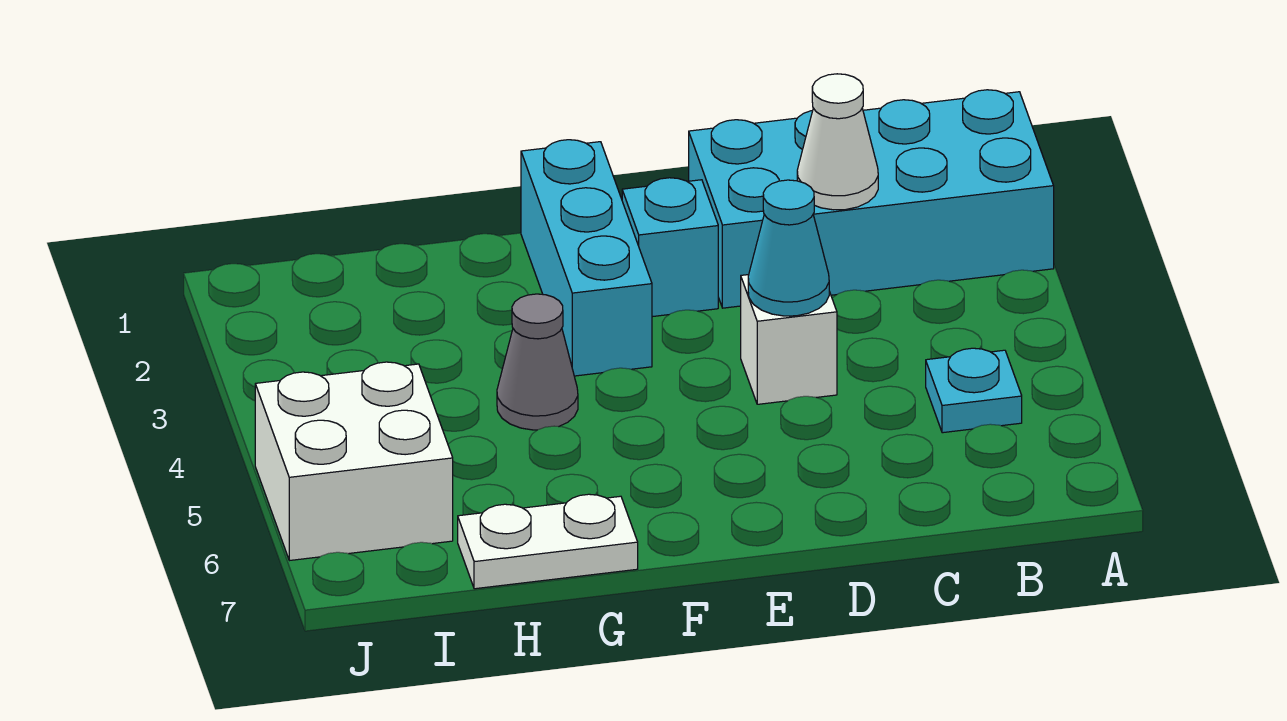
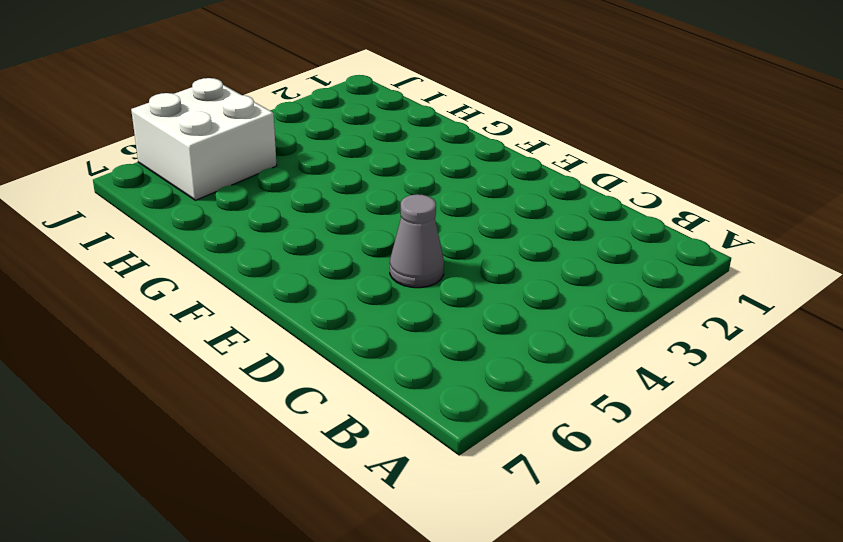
grey cone D5 level 1 -> grey cone G4 level 1
none -> cyan brick A1:D2 level 1
none -> cyan plate B5 level 1

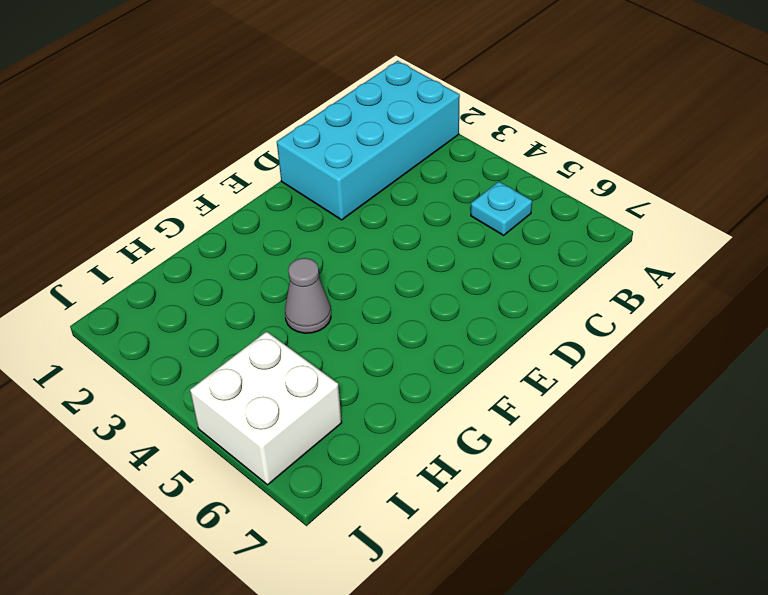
none -> white brick D4 level 1
none -> cyan brick E2 level 1

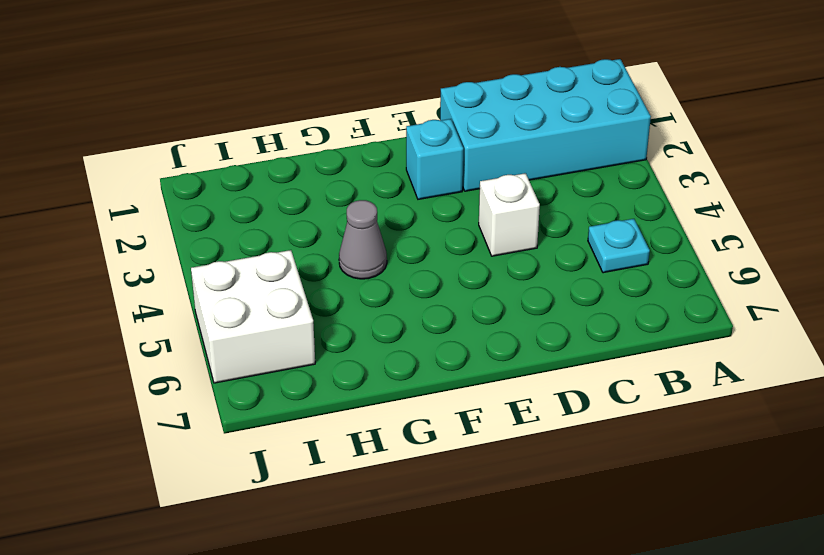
none -> cyan brick F1:F3 level 1
none -> white plate G7:H7 level 1

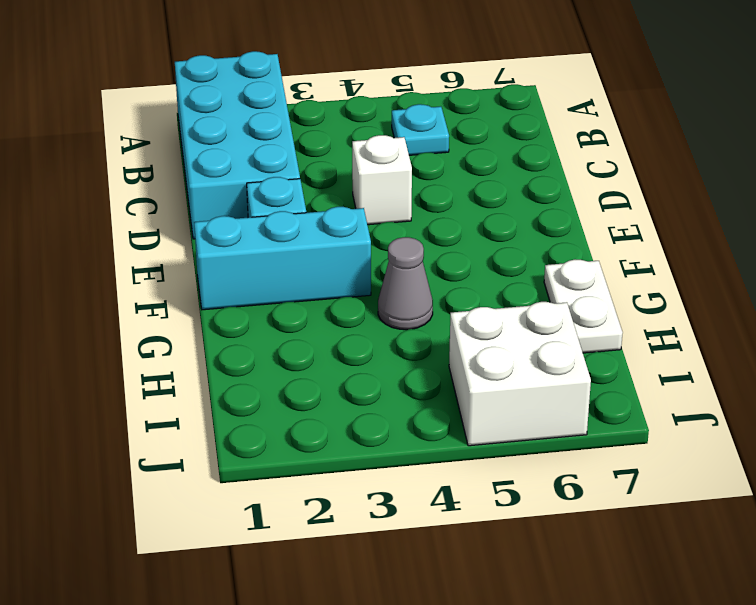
none -> white cone C2 level 2
none -> cyan cone D4 level 2

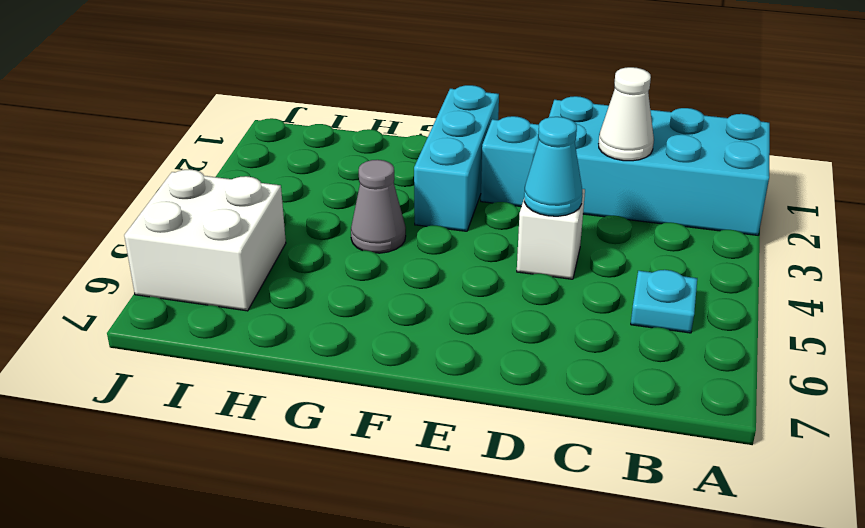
none -> white plate G7:H7 level 1

